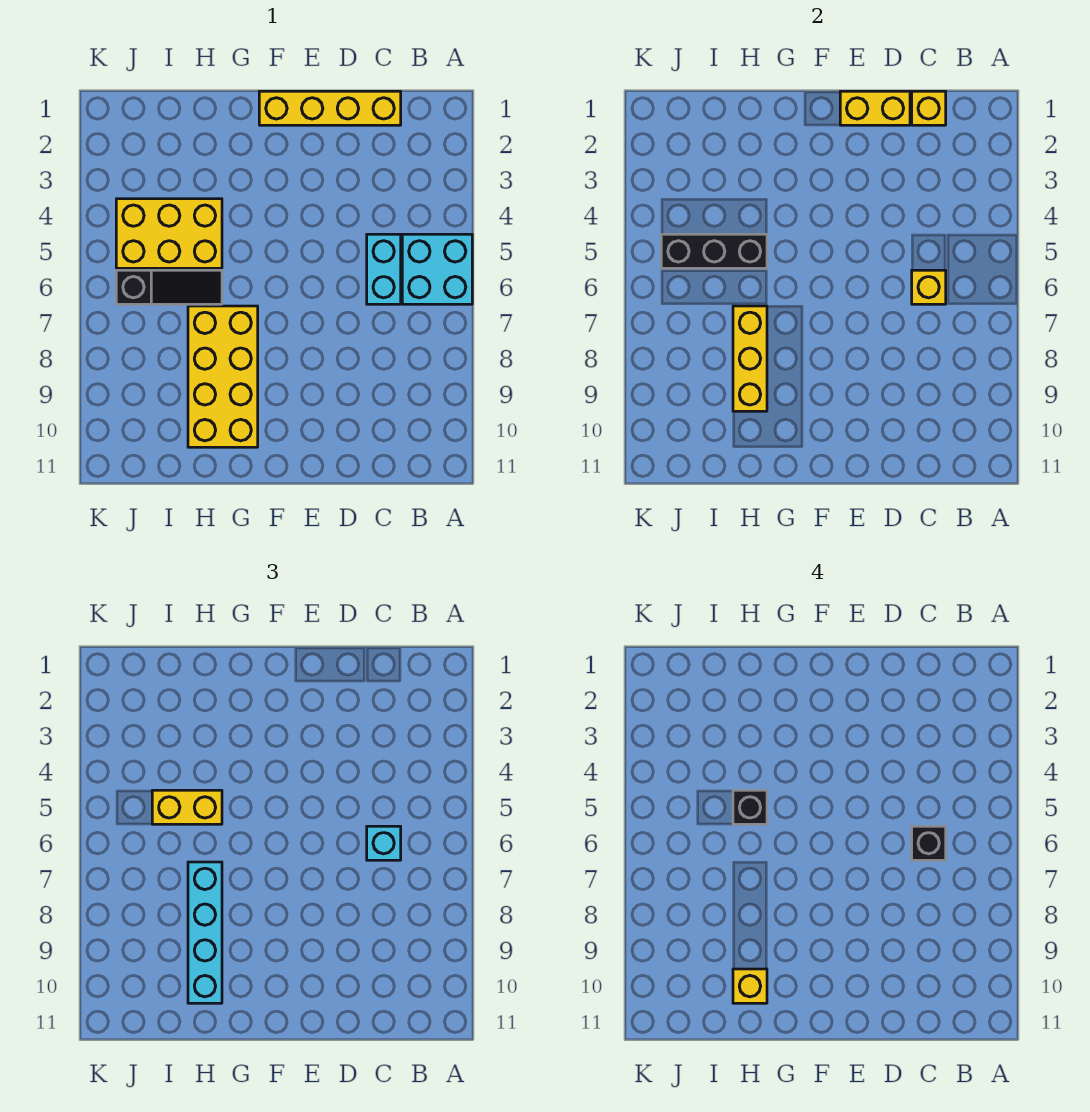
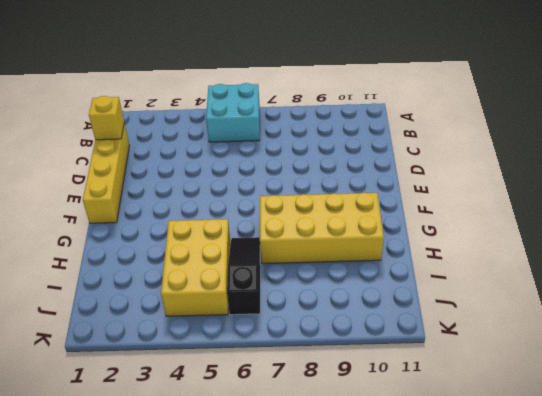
none -> cyan brick C5:C6 level 1
none -> yellow brick C6 level 2
none -> yellow brick D1:E1 level 2

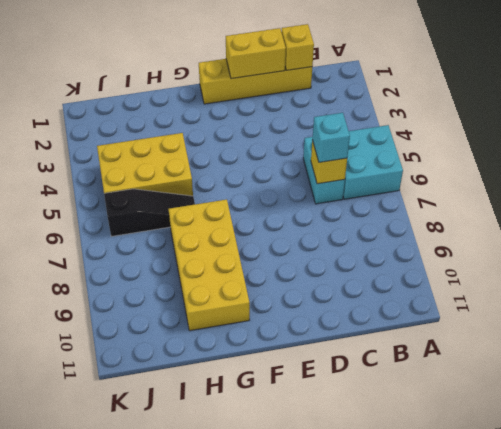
none -> black brick H5:J5 level 2
none -> yellow brick H7:H9 level 2
none -> yellow brick H5:I5 level 3

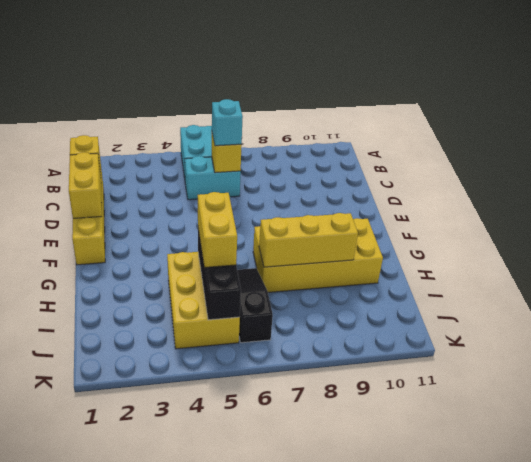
none -> cyan brick H7:H10 level 3
none -> black brick C6 level 4
none -> black brick H5 level 4

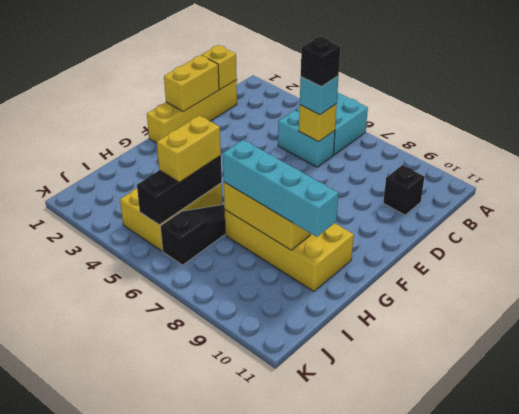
black brick C10 level 1 -> black brick H5 level 4
none -> yellow brick H10 level 4

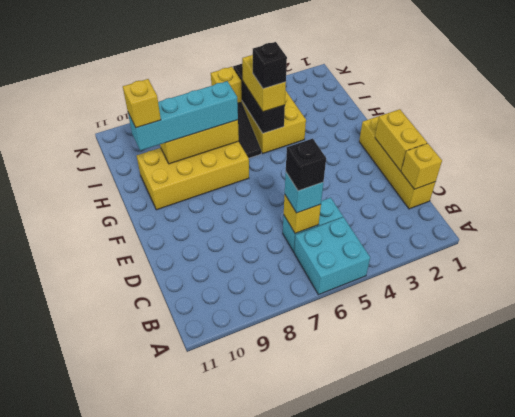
yellow brick J6 level 2 -> none

